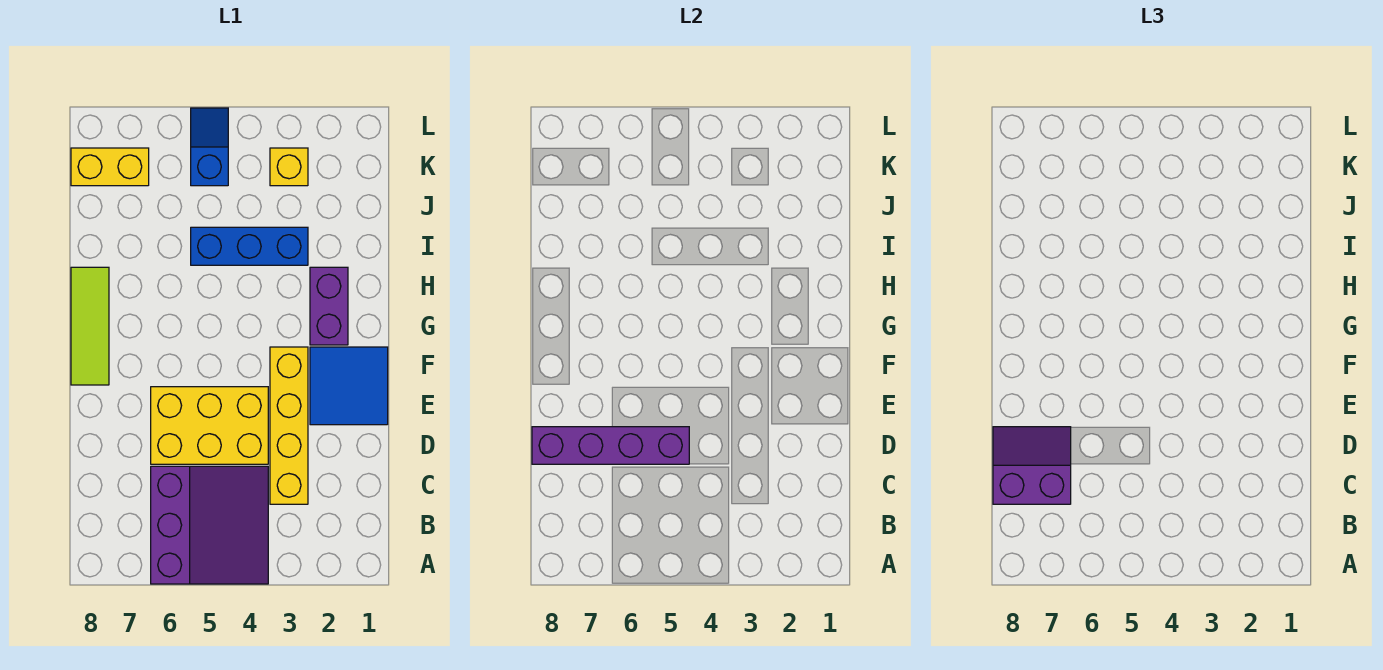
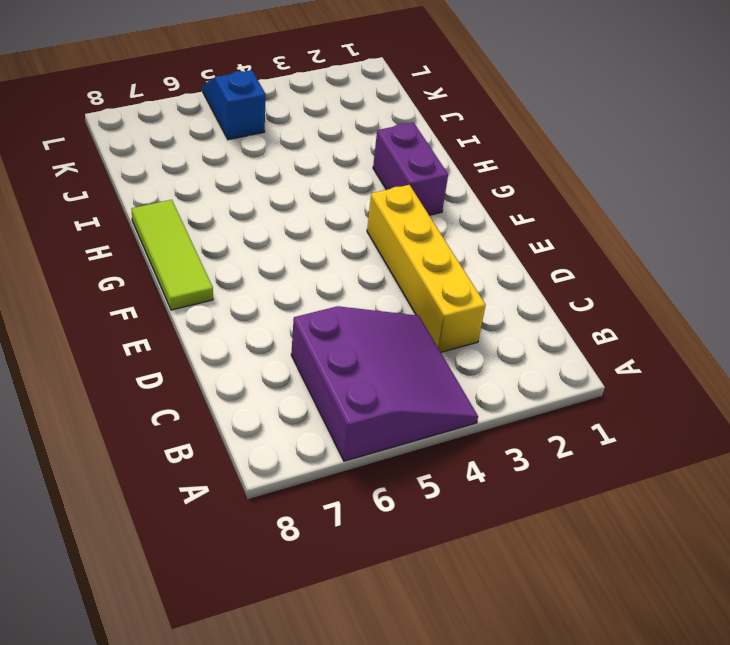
none -> yellow brick D4:E6 level 1
none -> blue tile E1:F2 level 1
none -> blue brick I3:I5 level 1

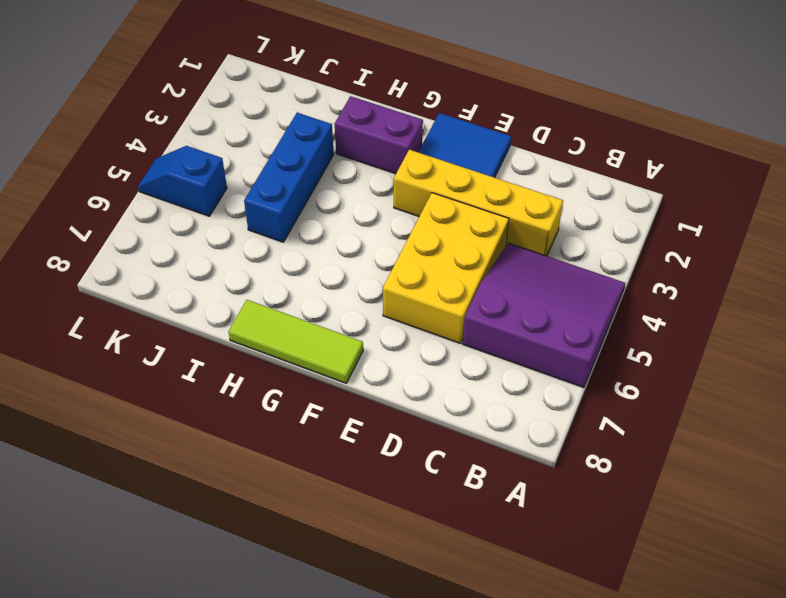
none -> yellow brick K3 level 1
none -> yellow brick K7:K8 level 1
none -> purple brick D5:D8 level 2

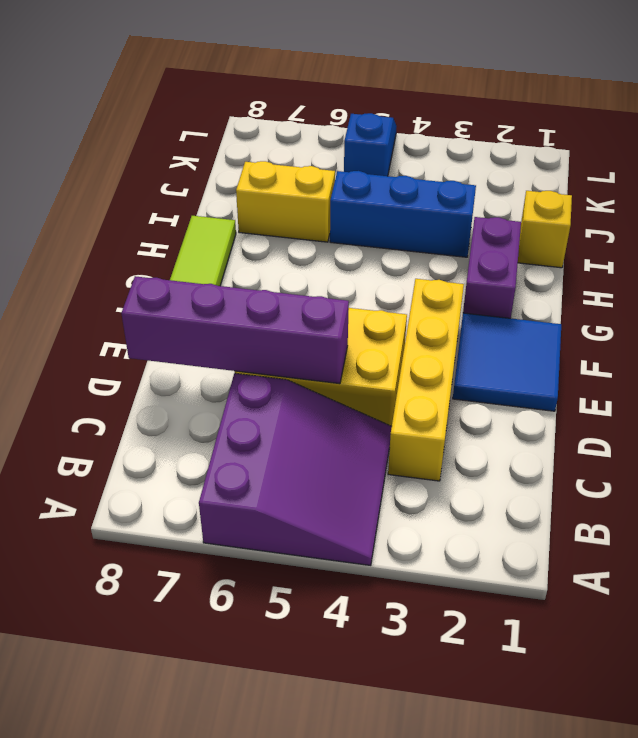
yellow brick I1 level 1 -> yellow brick K3 level 1
yellow brick I6:I7 level 1 -> yellow brick K7:K8 level 1
none -> purple slope C7:D8 level 3 top C

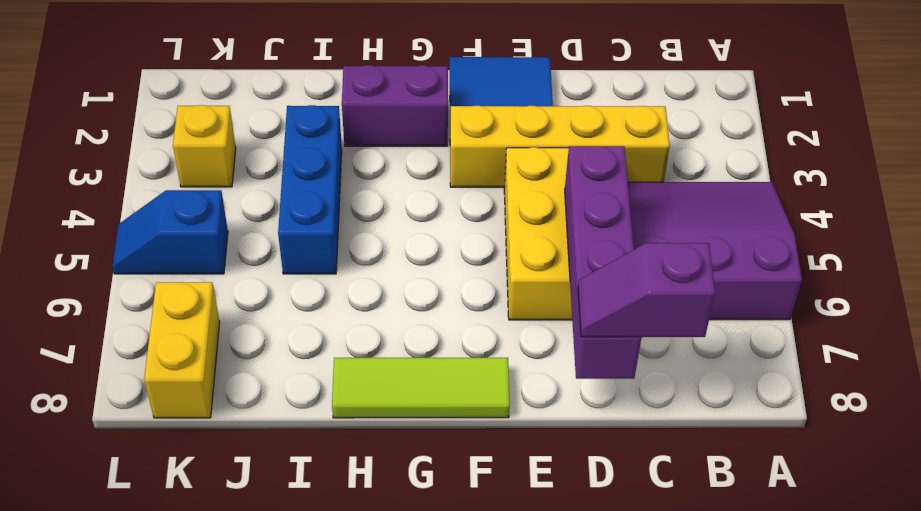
purple slope C8:D8 level 3 top C -> purple slope C7:D8 level 3 top C

